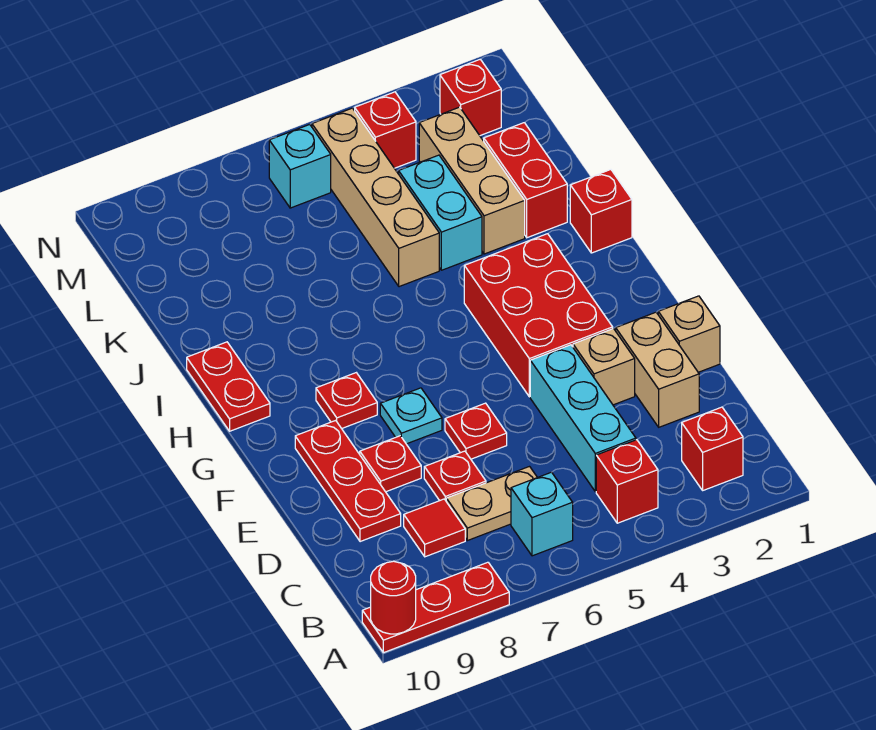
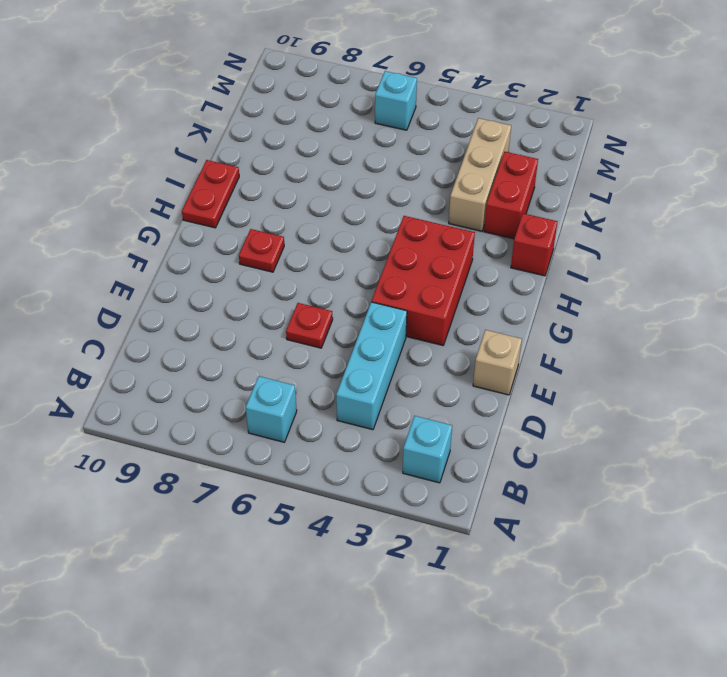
cyan brick B2 level 1 -> red brick B2 level 1
none -> red plate A8:A10 level 1
none -> red brick B4 level 1
none -> tan plate C6:C7 level 1

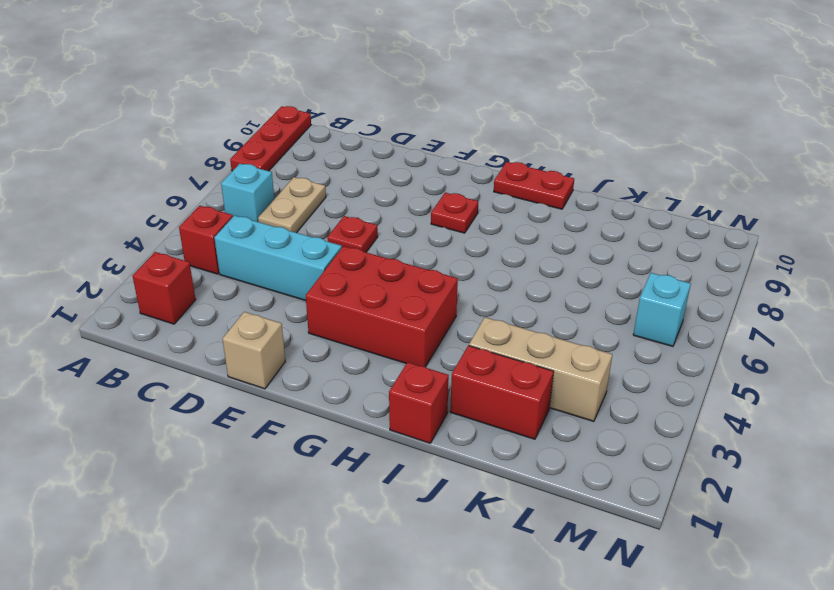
none -> red tile C8 level 1
none -> tan brick D2:E2 level 1
none -> red plate D7 level 1

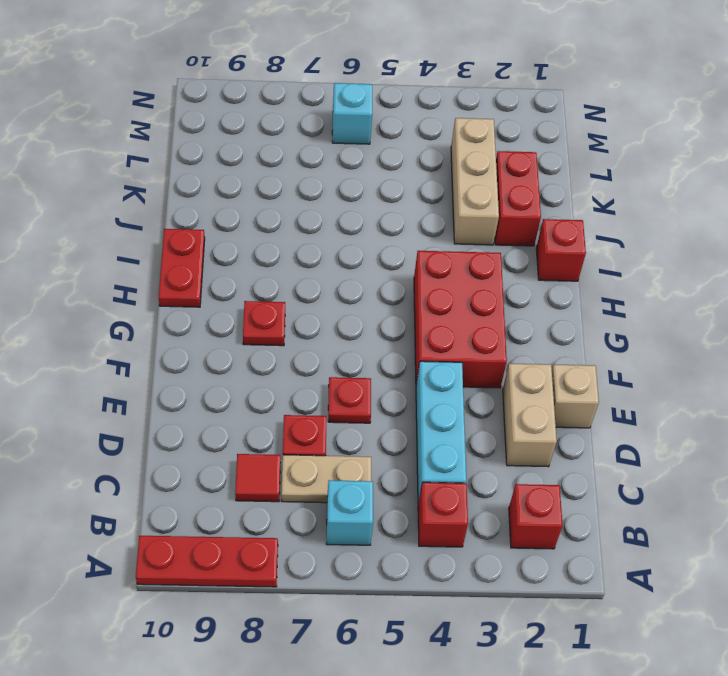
none -> red plate D9:F9 level 1
none -> tan brick E3 level 1
none -> red plate E8 level 1

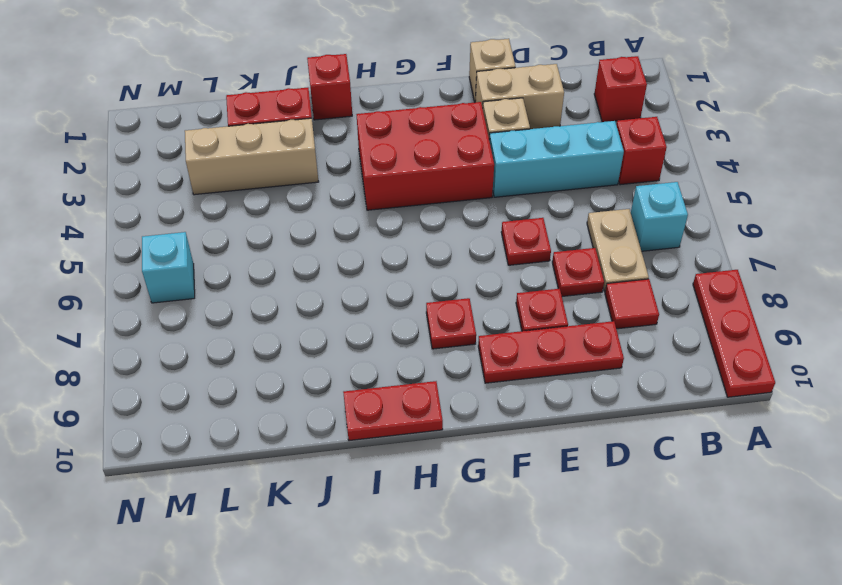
none -> cyan plate F7 level 1
none -> cyan brick J4:K4 level 1
none -> tan brick J5:M5 level 1

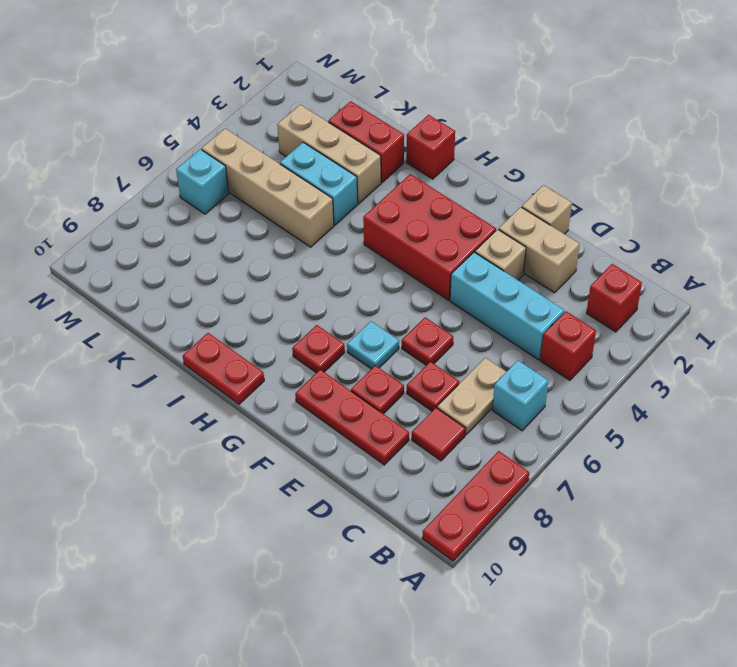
none -> red brick M2 level 1
none -> red brick M4 level 1
none -> red round brick A10 level 2

